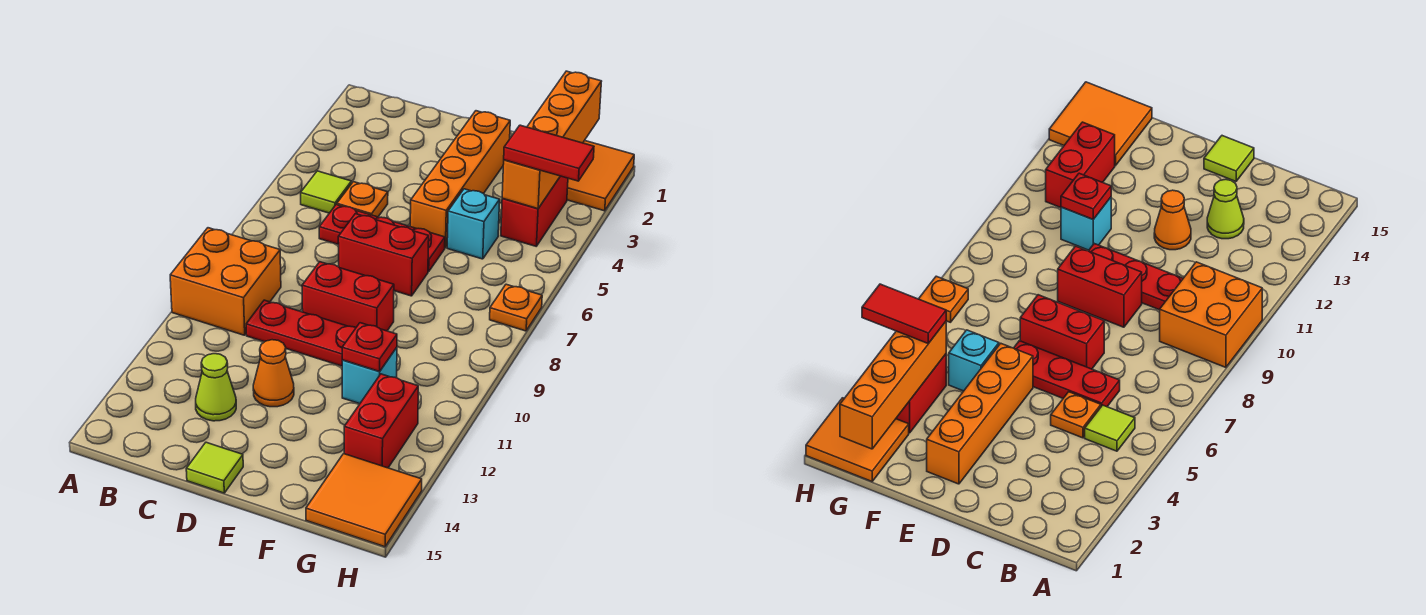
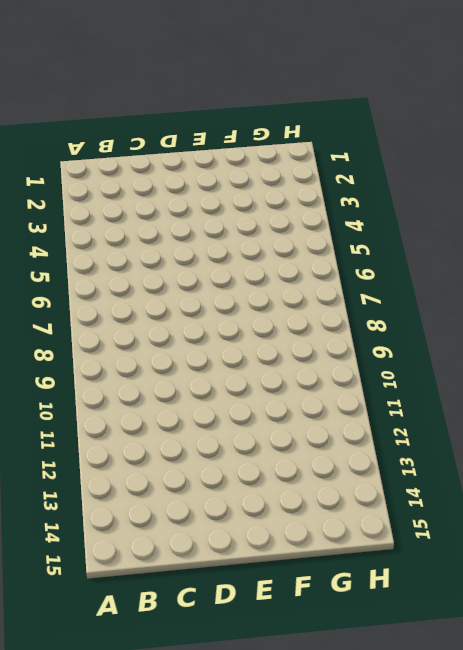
none -> orange brick A9:B10 level 1
none -> lime tile B5 level 1
none -> orange plate C5 level 1

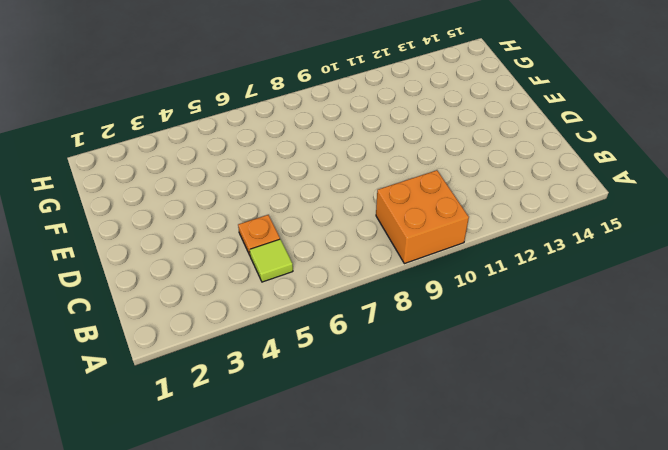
none -> red plate C6:E6 level 1
none -> red plate C10:E10 level 1
none -> lime cone C13 level 1

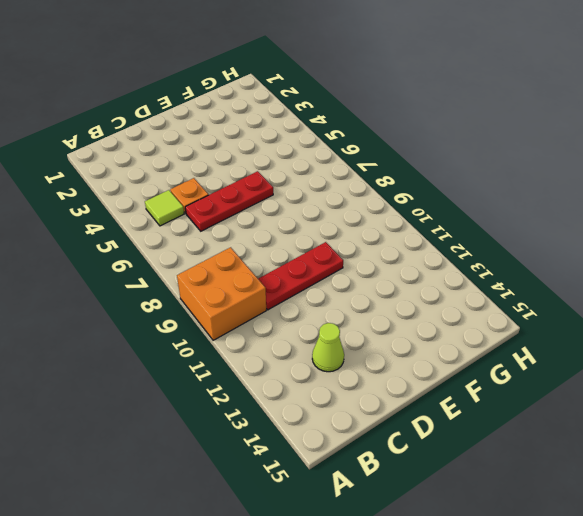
none -> red brick D7:E7 level 1
none -> red brick D9:E9 level 1
none -> orange cone D12 level 1

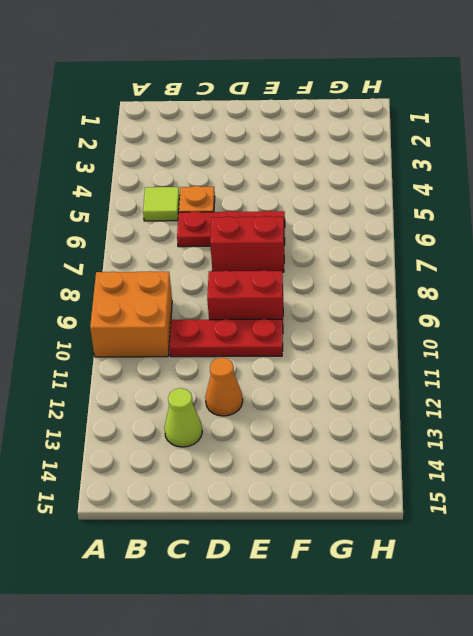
none -> lime tile D15 level 1
none -> orange brick E2:E5 level 1
none -> cyan brick F5 level 1

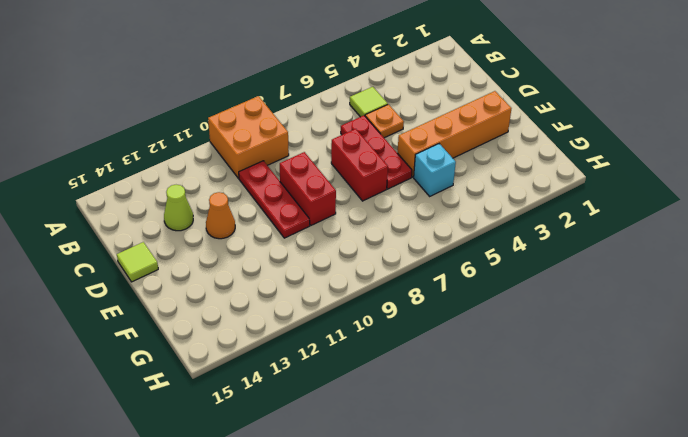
none -> cyan brick F11 level 1
none -> orange tile G1:H2 level 1
none -> red brick G3:G4 level 1

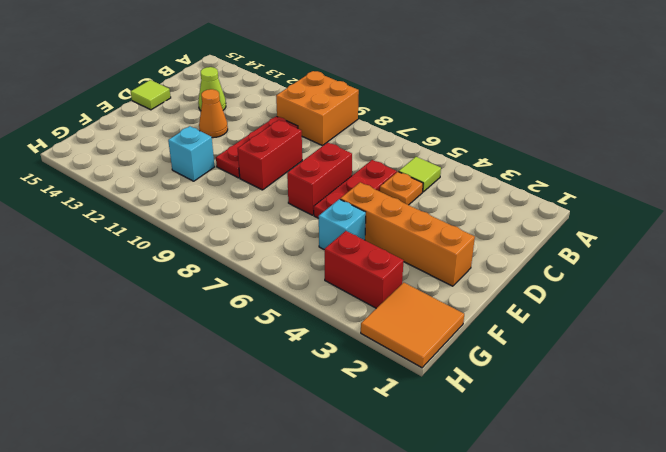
none -> red brick G12:G13 level 1
none -> orange tile G14:H15 level 1
none -> orange plate H7 level 1

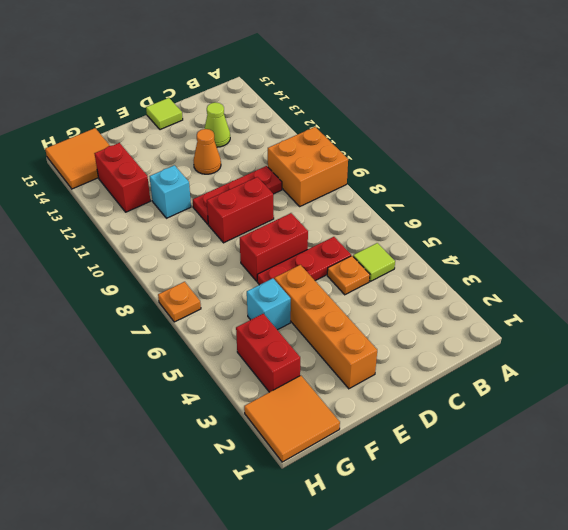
none -> red plate F11 level 2
none -> orange brick G1:G4 level 2
none -> red tile G4:H4 level 3

